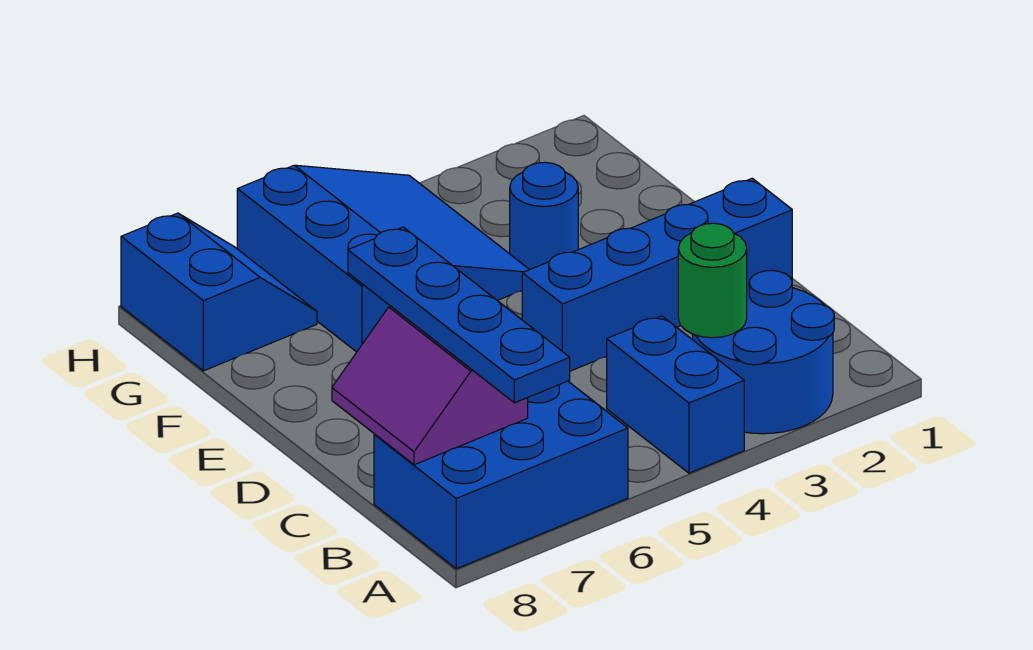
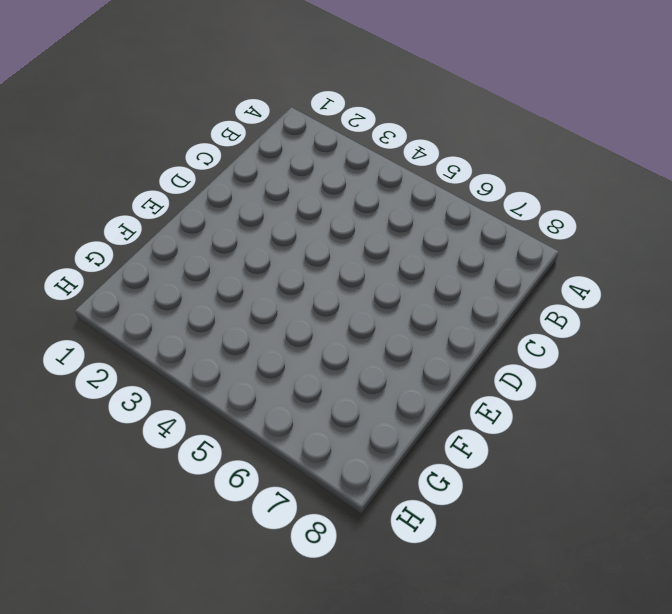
none -> blue round brick A2:B3 level 1
none -> blue brick A4:B4 level 1

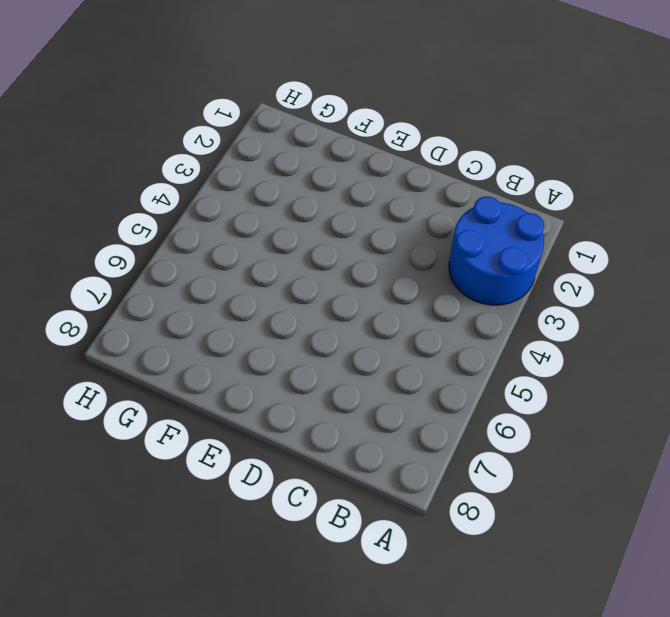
none -> blue brick A4:B4 level 1
none -> blue brick A6:B8 level 1

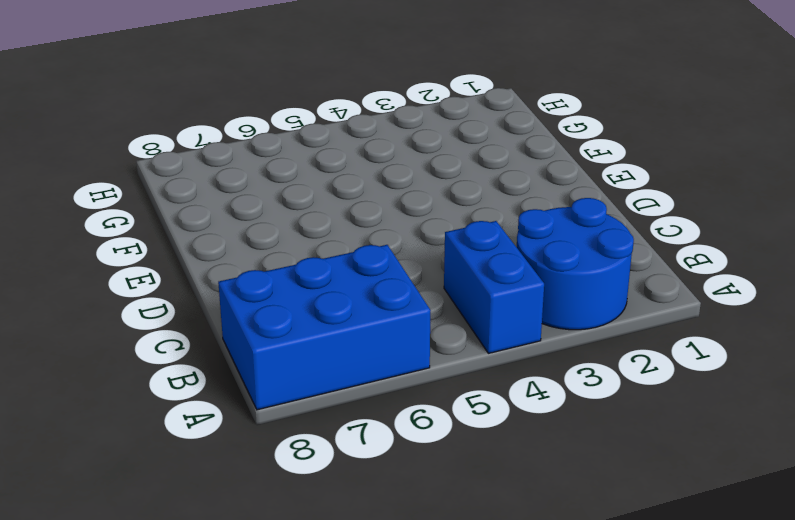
none -> blue brick D1:D4 level 1
none -> blue round brick F3 level 1

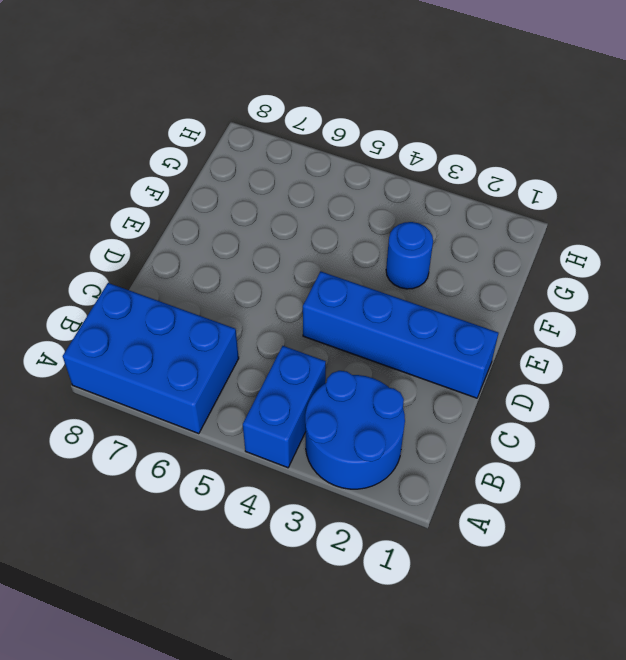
none -> blue slope F4:H6 level 1 top 6
none -> blue slope G7:H8 level 1 top 8

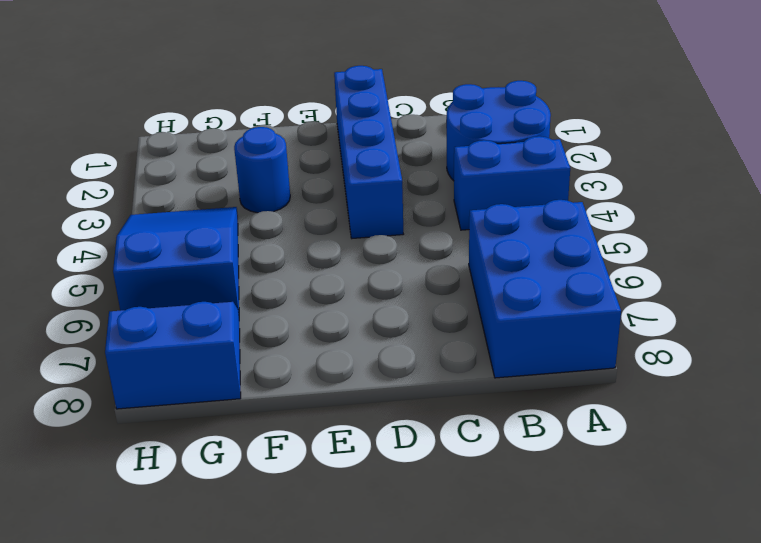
blue slope G4:H6 level 1 top 6 -> blue slope F4:H6 level 1 top 6
none -> green round brick B3 level 2
none -> purple slope B7:C8 level 2 top 7

